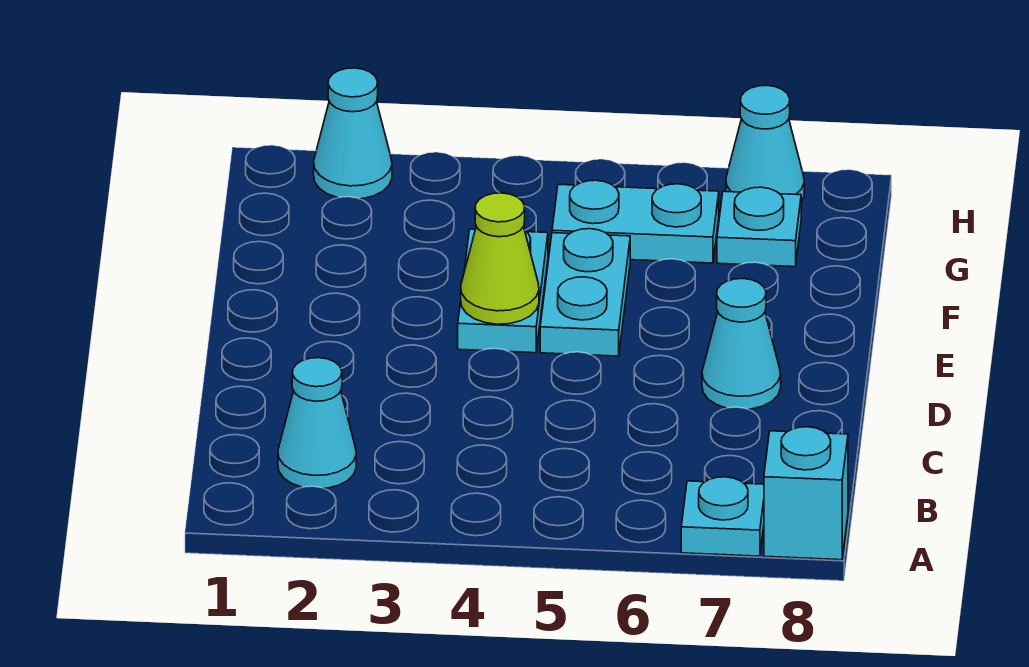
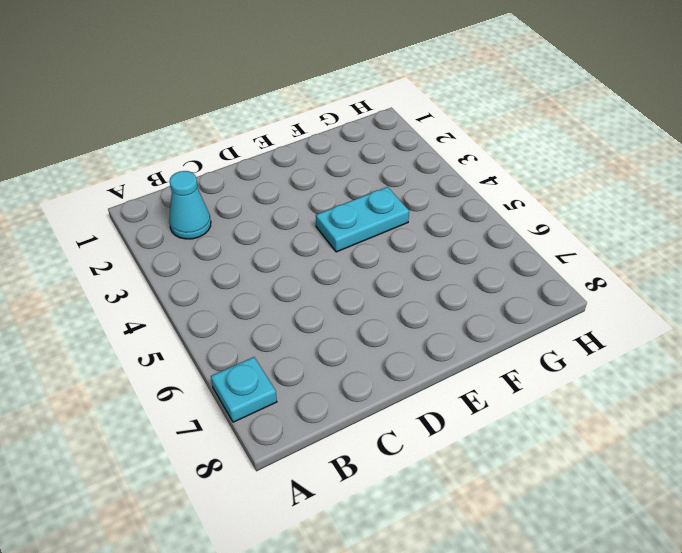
none -> cyan brick A8 level 1
none -> cyan cone D7 level 1

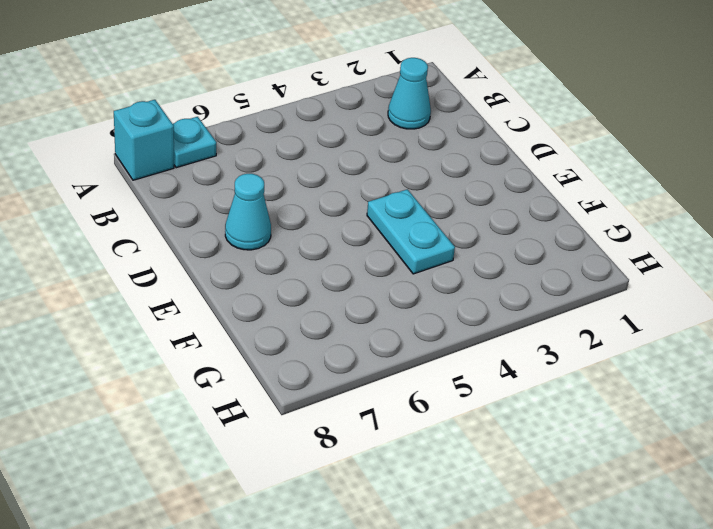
none -> cyan plate E5:F5 level 1
none -> cyan plate G5:G6 level 1

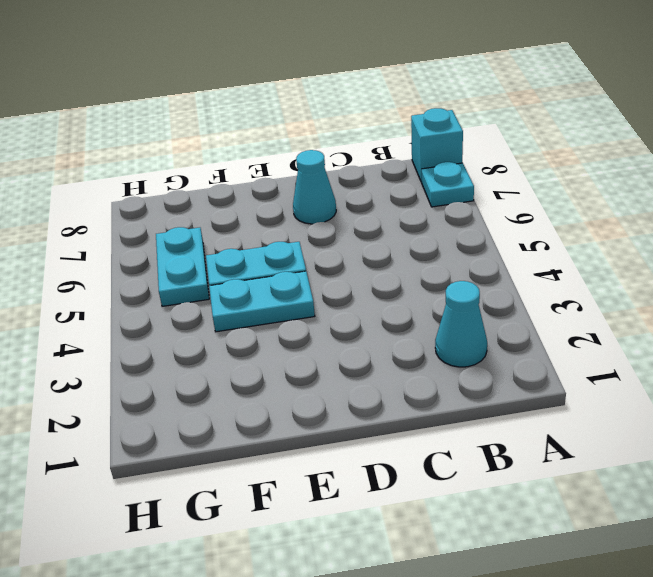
none -> cyan plate G7 level 1
none -> cyan cone H2 level 1

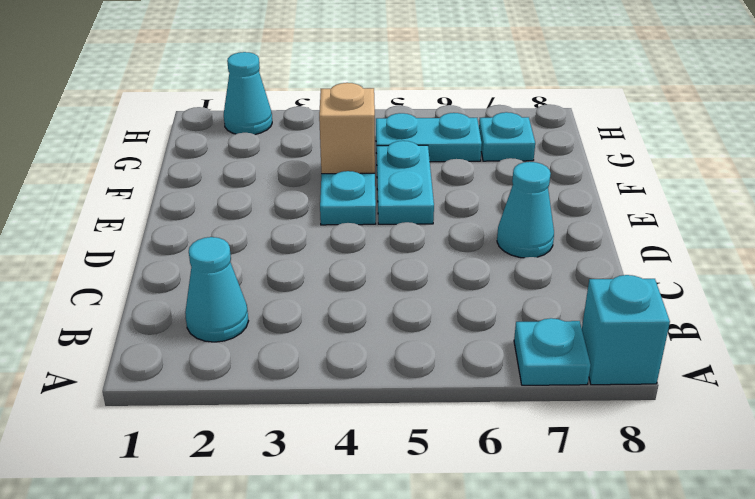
tan brick F4 level 2 -> none
none -> cyan cone H7 level 1
none -> lime cone E4 level 2

